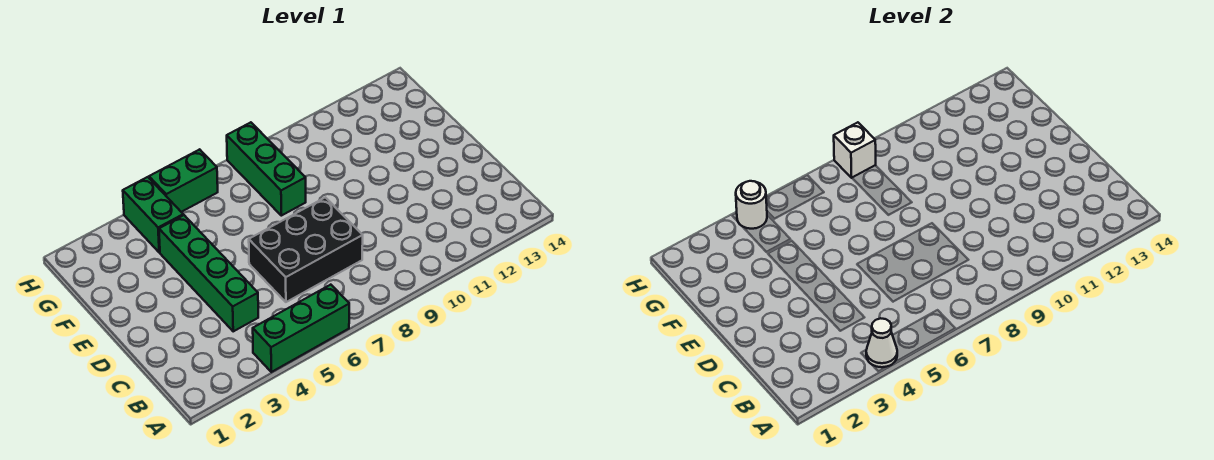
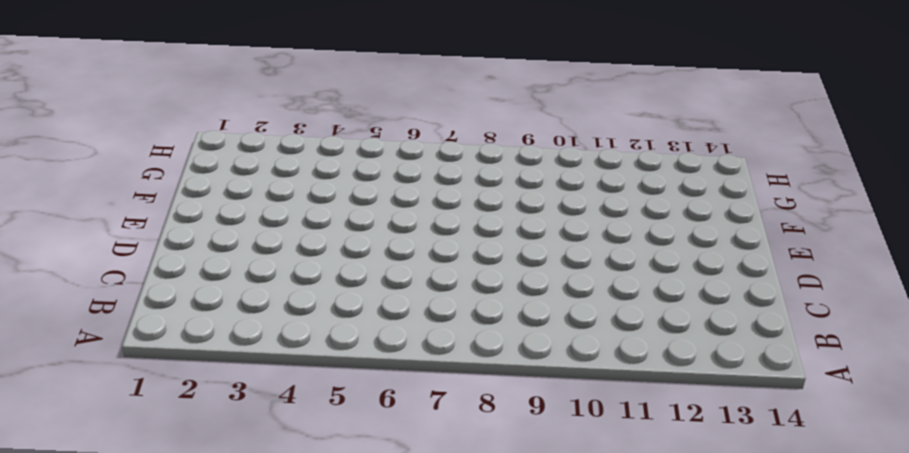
none -> green brick A4:A6 level 1
none -> green brick C4:F4 level 1

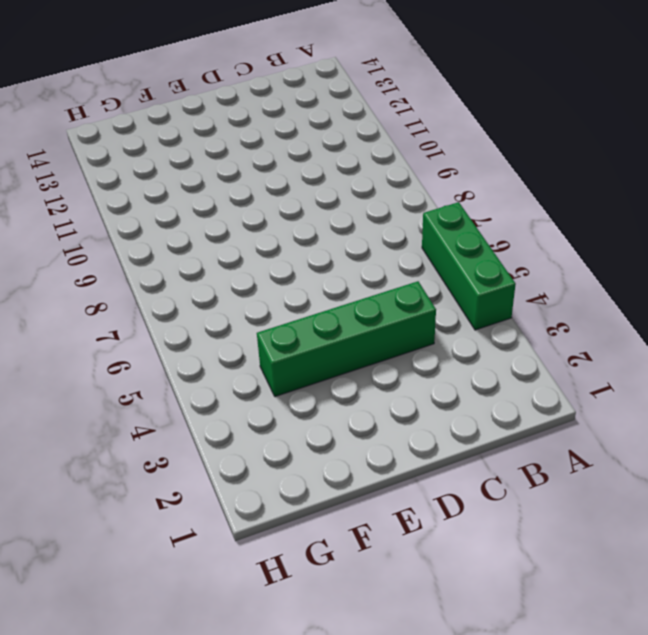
none -> black brick C6:D8 level 1
none -> green brick F8:H8 level 1

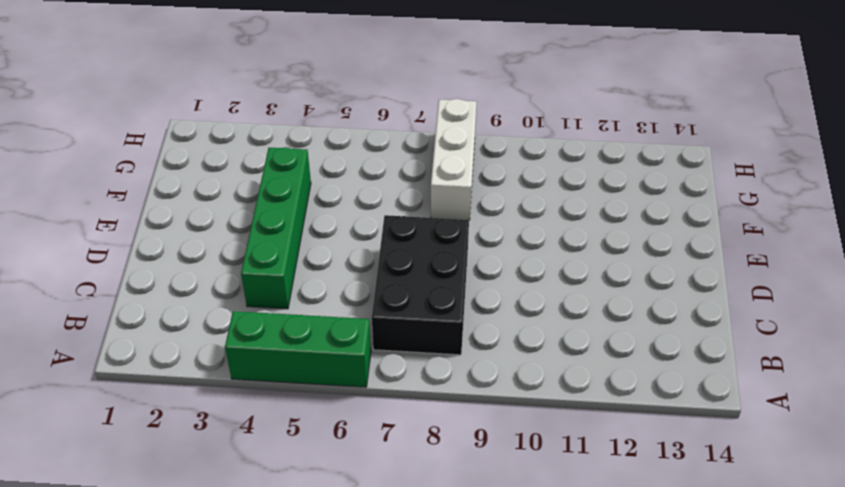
black brick B7:D8 level 1 -> black brick C6:D8 level 1
white brick F8:H8 level 1 -> green brick F8:H8 level 1
none -> green brick G4:H4 level 1
none -> green brick H5:H6 level 1

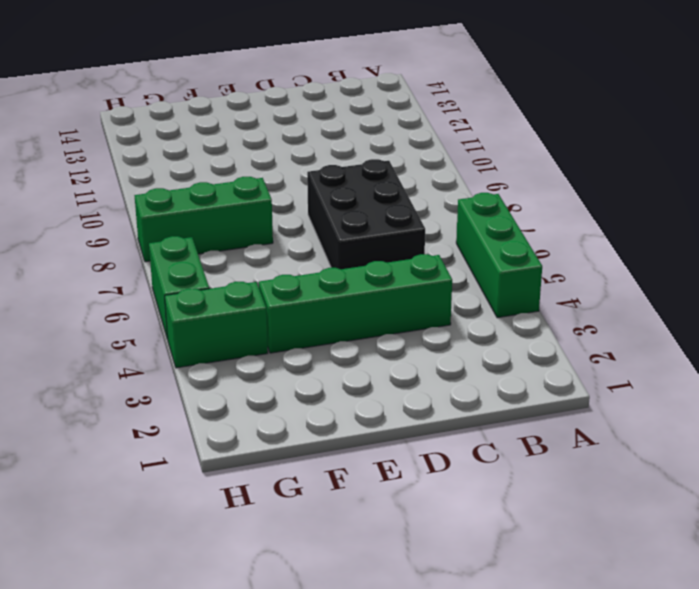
none -> white cone A4 level 2
none -> white round brick H4 level 2

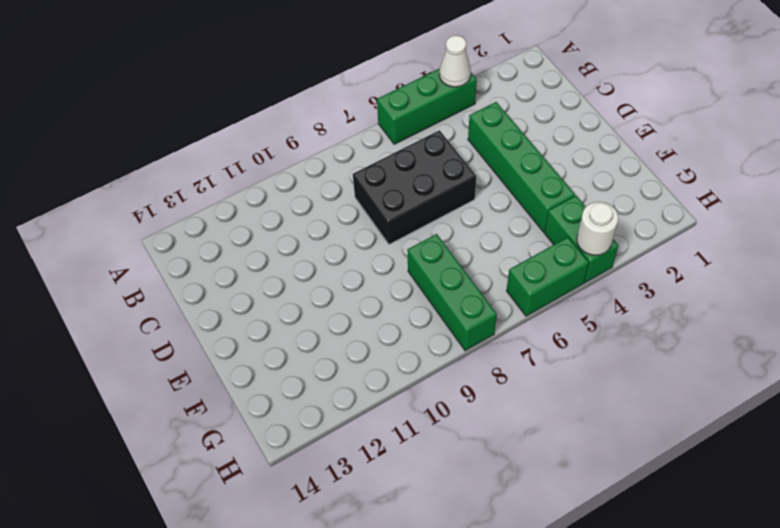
none -> white brick H8 level 2

